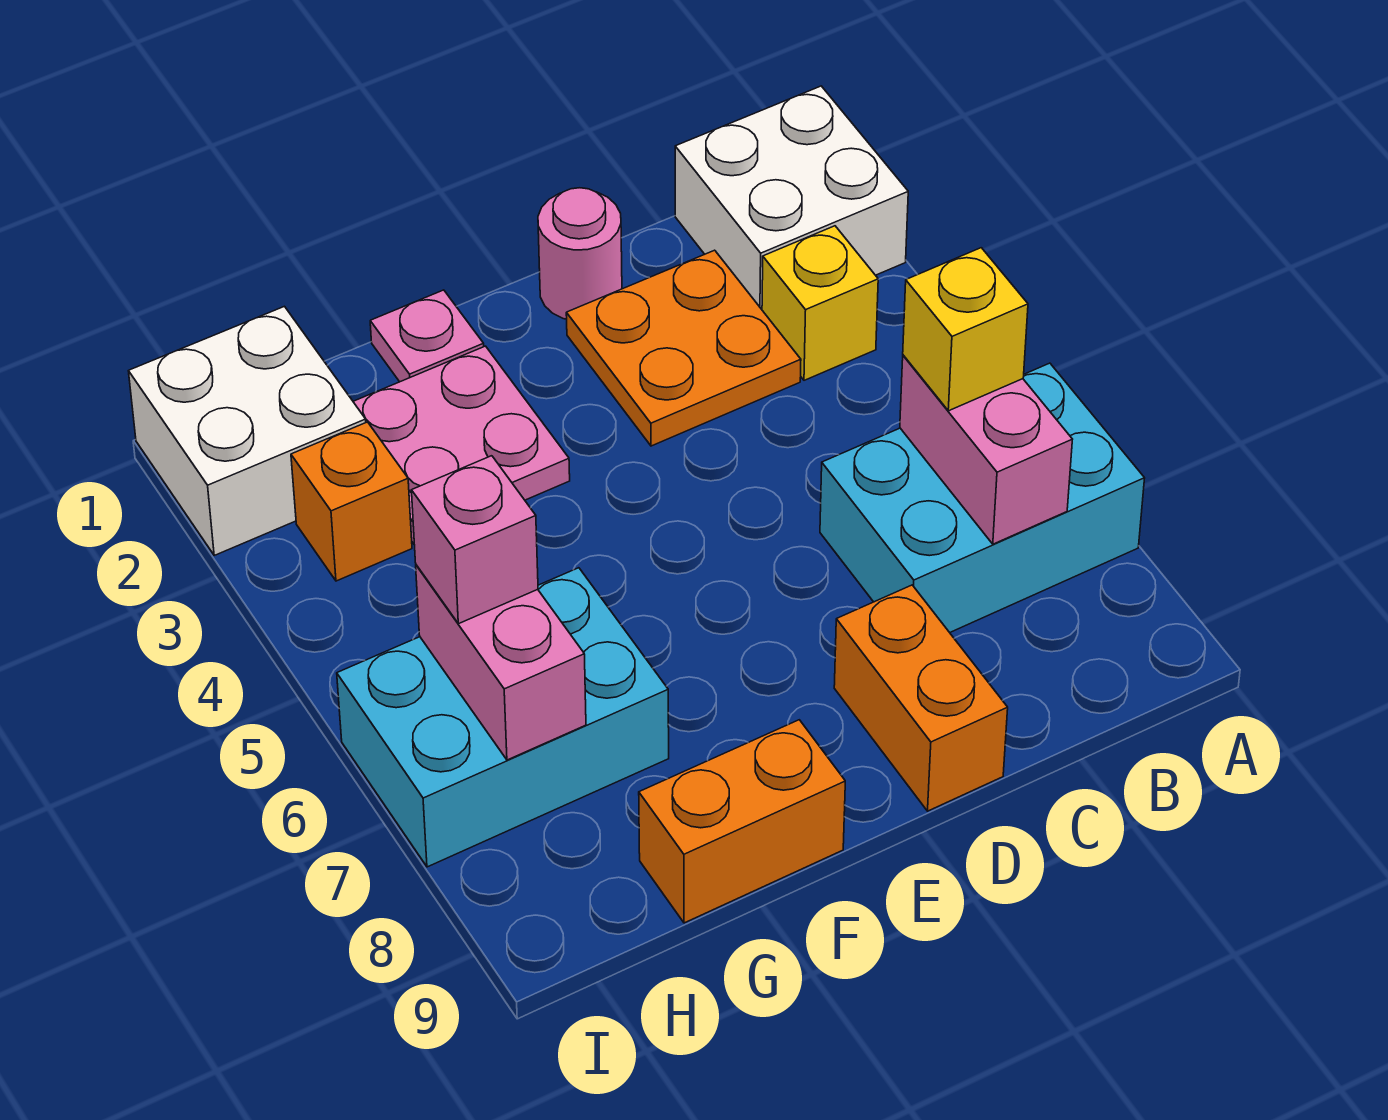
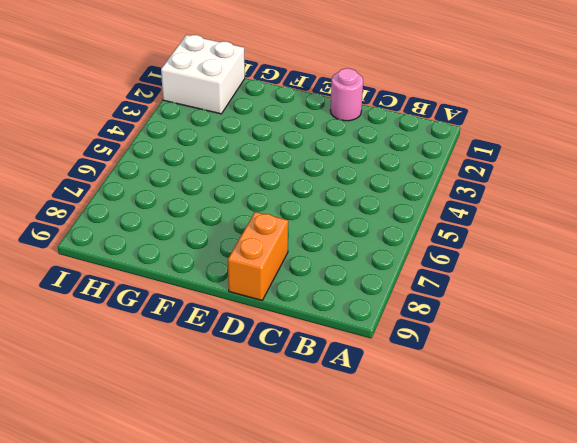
none -> white brick A1:B2 level 1
none -> cyan brick A6:C7 level 1
none -> yellow brick B3 level 1

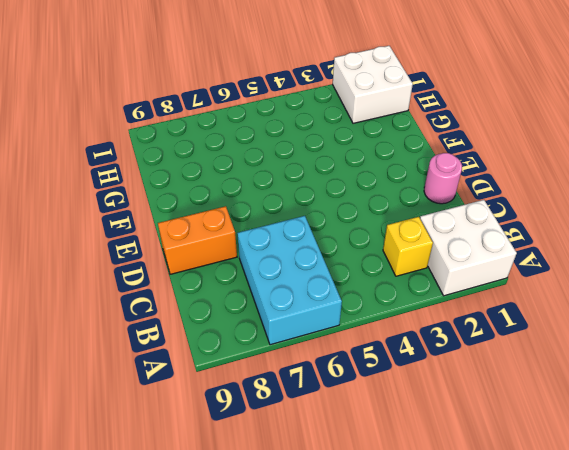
none -> orange plate C2:D3 level 1
none -> pink plate F1 level 1
none -> pink plate F2:G3 level 1

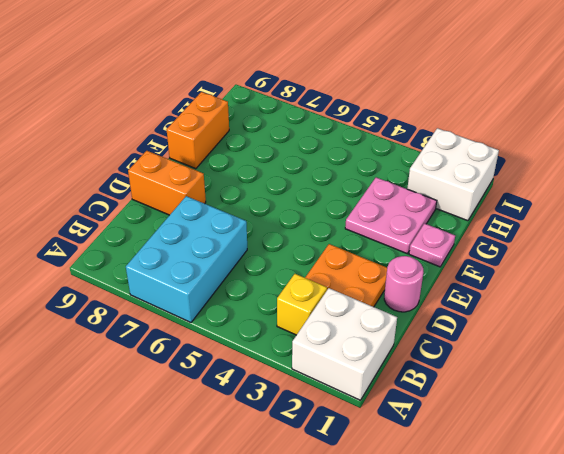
none -> cyan brick G6:I7 level 1
none -> orange brick H3 level 1
none -> pink brick B6:B7 level 2

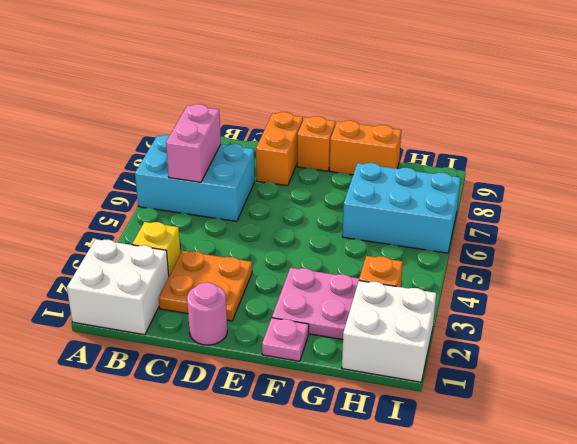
orange brick E9 level 1 -> none
none -> pink brick H6:H7 level 2
none -> yellow brick B6 level 3
none -> pink brick H6 level 3

